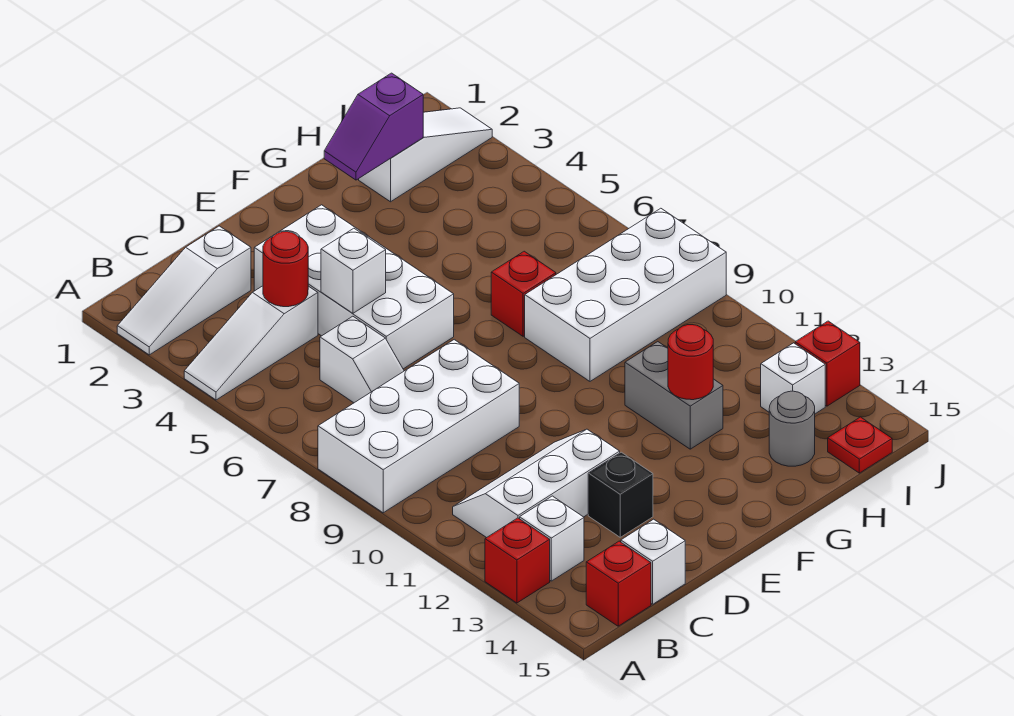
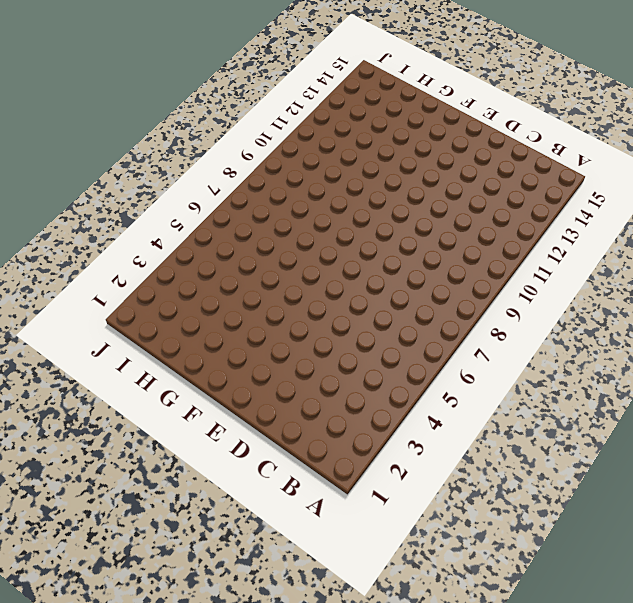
none -> white slope A2:C2 level 1 top C
none -> white slope A4:C4 level 1 top C
none -> white brick A8:D9 level 1

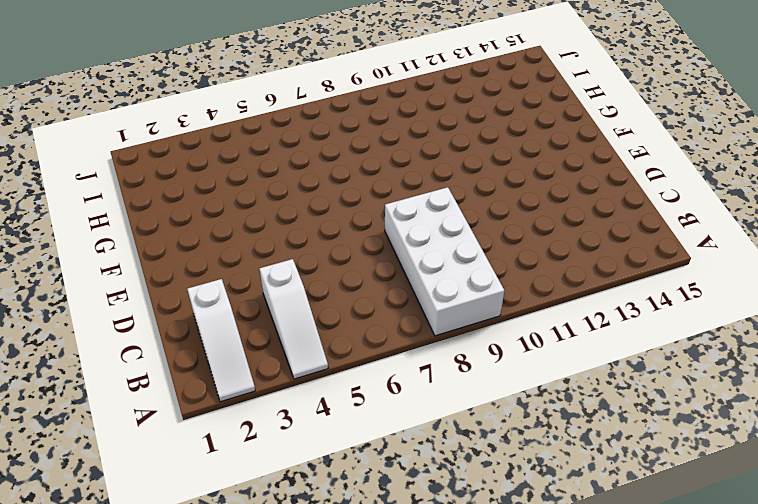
none -> red brick A13 level 1
none -> white slope B11:D12 level 1 top 12
none -> white brick B13 level 1

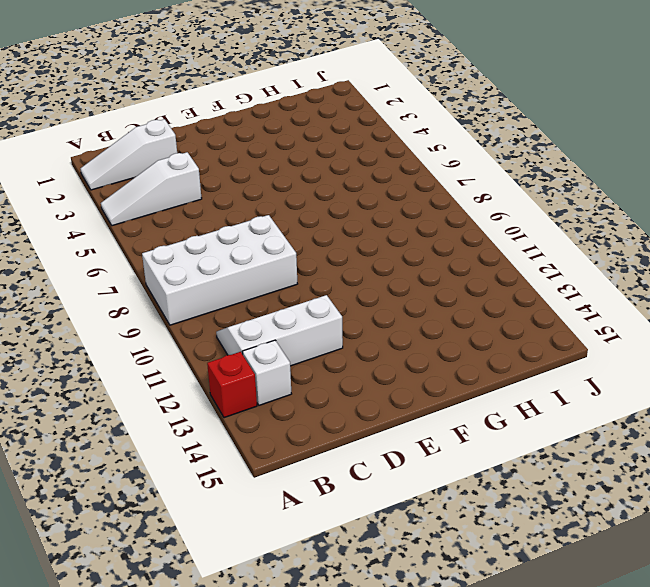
none -> red brick B15 level 1
none -> white slope C6:C7 level 1 top 6
none -> white brick C15 level 1

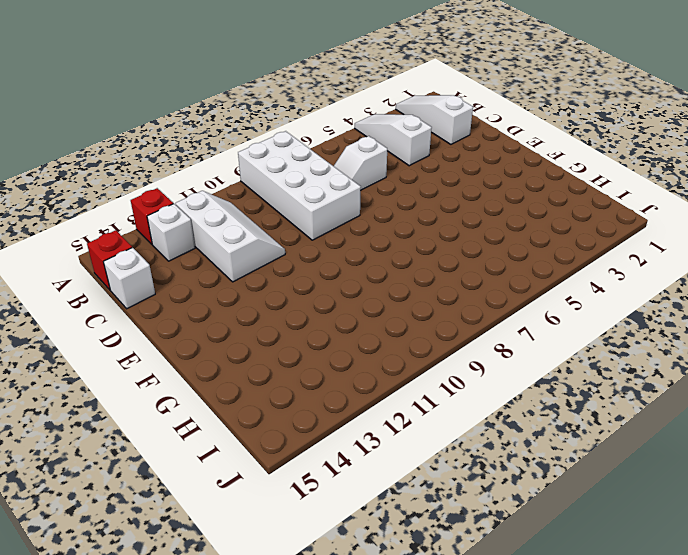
none -> white brick D3:E6 level 1
none -> black brick D13 level 1
none -> red brick G7 level 1

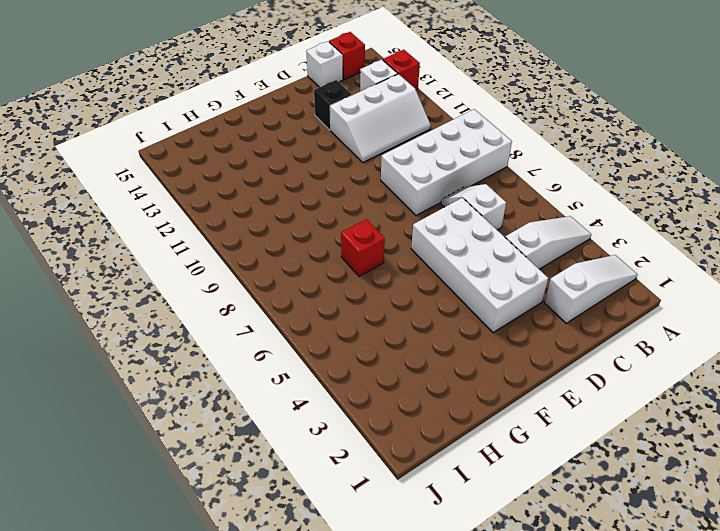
none -> white brick G8:J9 level 1
none -> grey brick G11:G12 level 1
none -> white slope H2:J2 level 1 top H

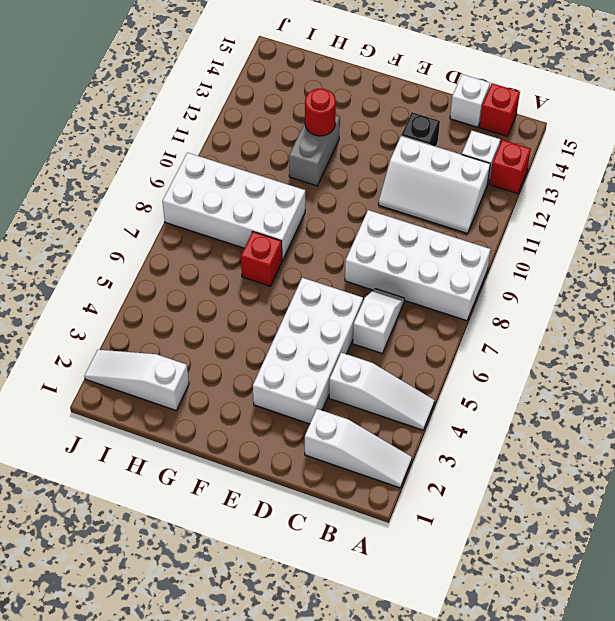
none -> grey round brick H14 level 1
none -> white brick I13 level 1
none -> red plate I15 level 1

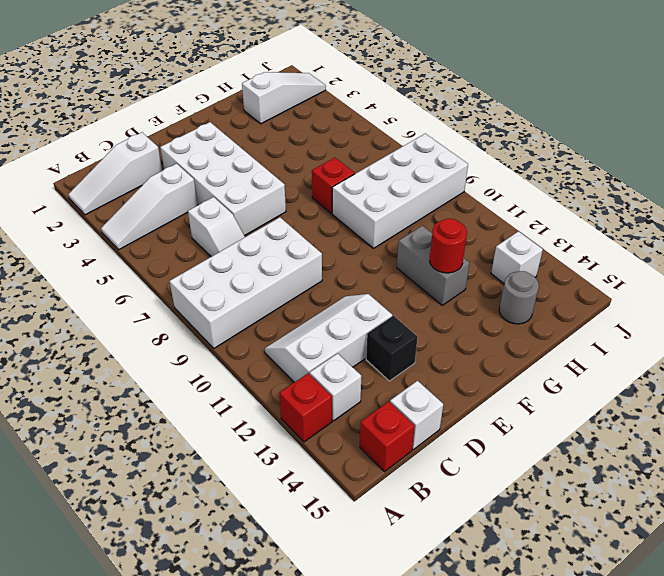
none -> red plate I15 level 1
none -> red brick J13 level 1
none -> red round brick C4 level 2

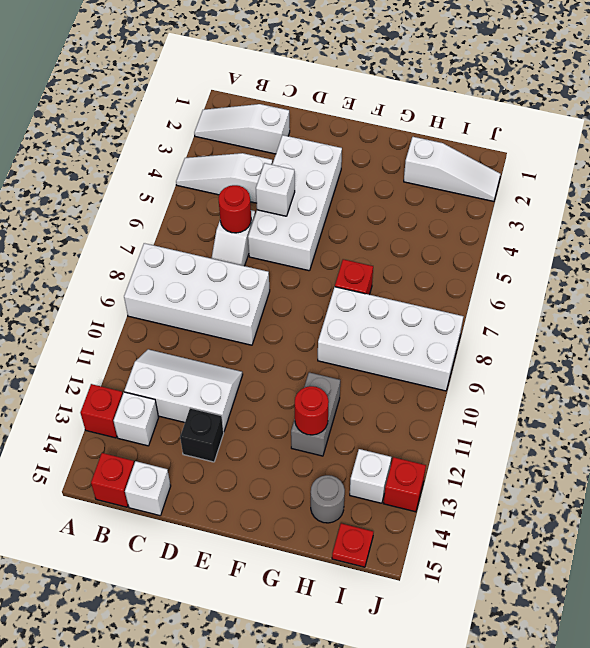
red round brick C6 level 2 -> red round brick C4 level 2
none -> purple slope G2:H2 level 2 top H

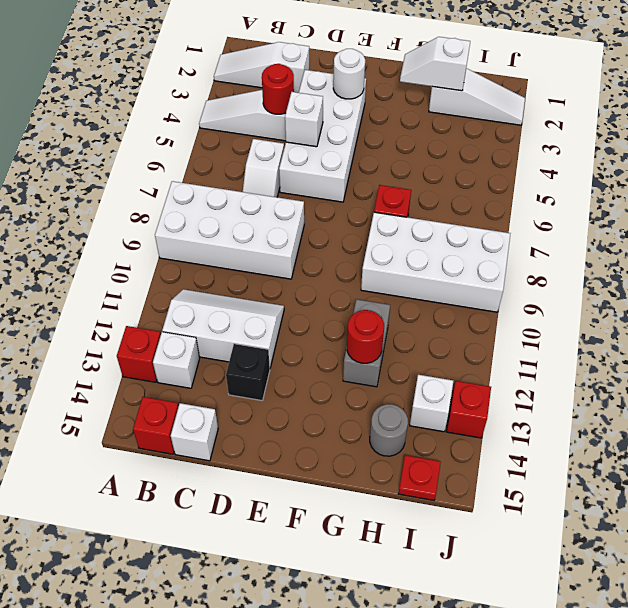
white round brick E3 level 2 -> none
white slope G2:H2 level 2 top H -> purple slope G2:H2 level 2 top H

